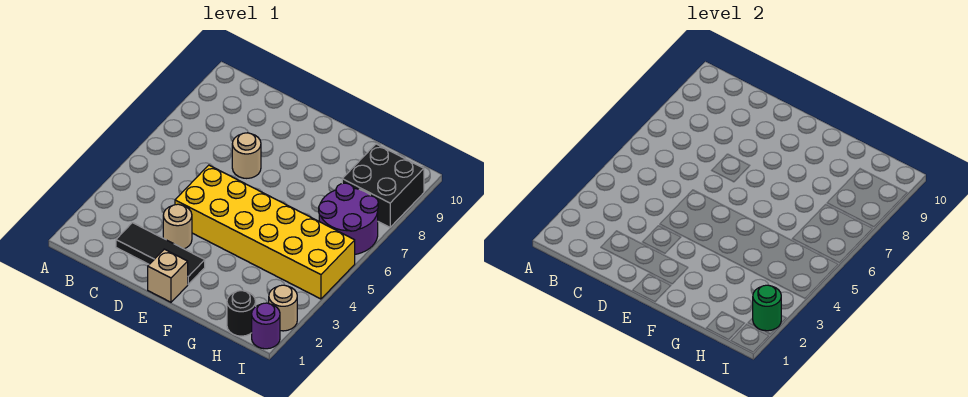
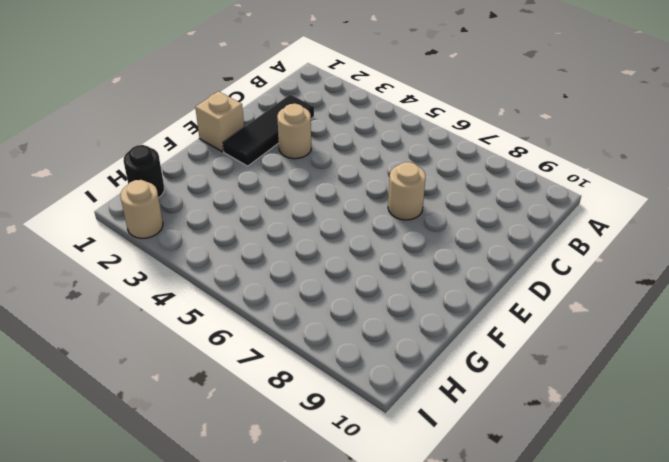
none -> yellow brick D4:I5 level 1
none -> purple round brick H6:I7 level 1

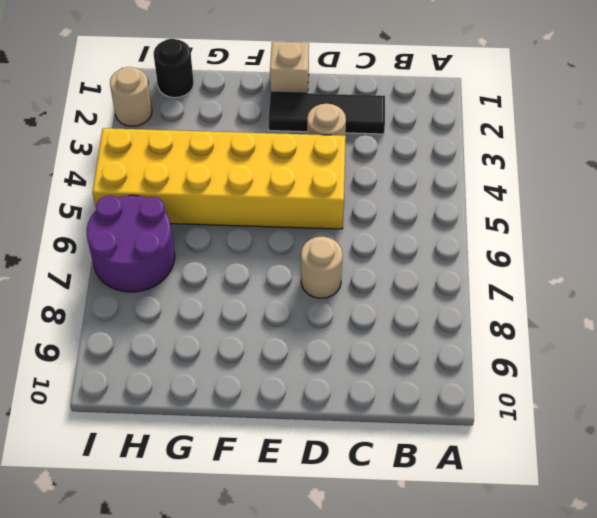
none -> black brick H8:I9 level 1
none -> purple round brick I1 level 1

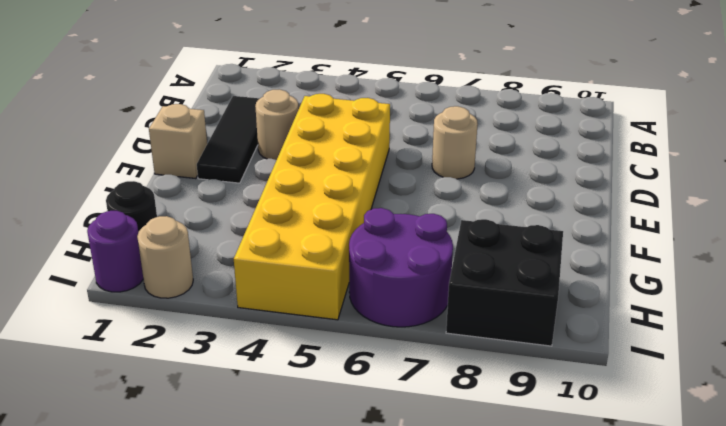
none -> green round brick I2 level 2

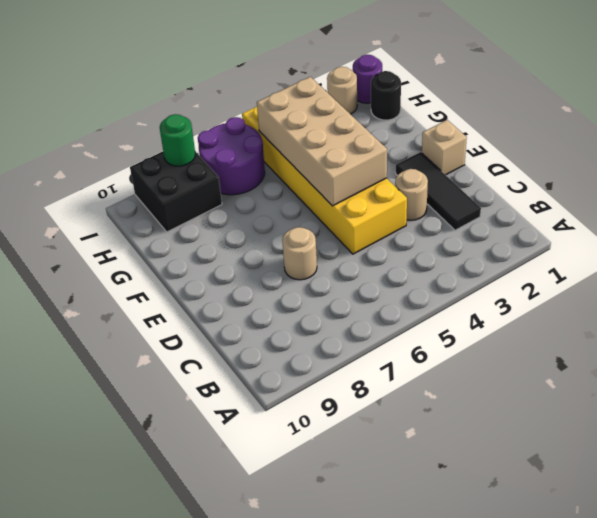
tan brick E4:H5 level 2 -> none
green round brick I8 level 2 -> green round brick I2 level 2

